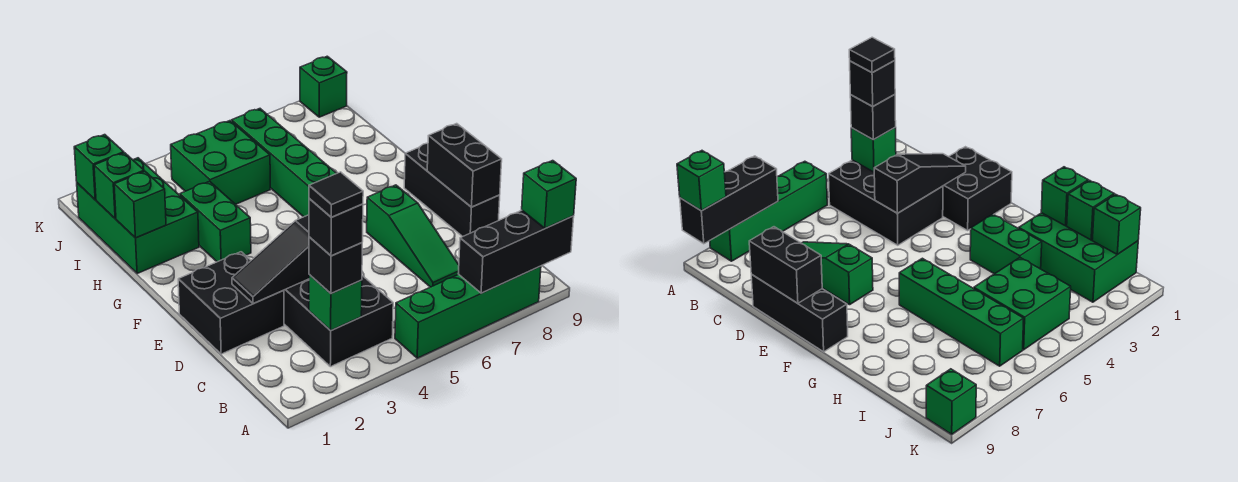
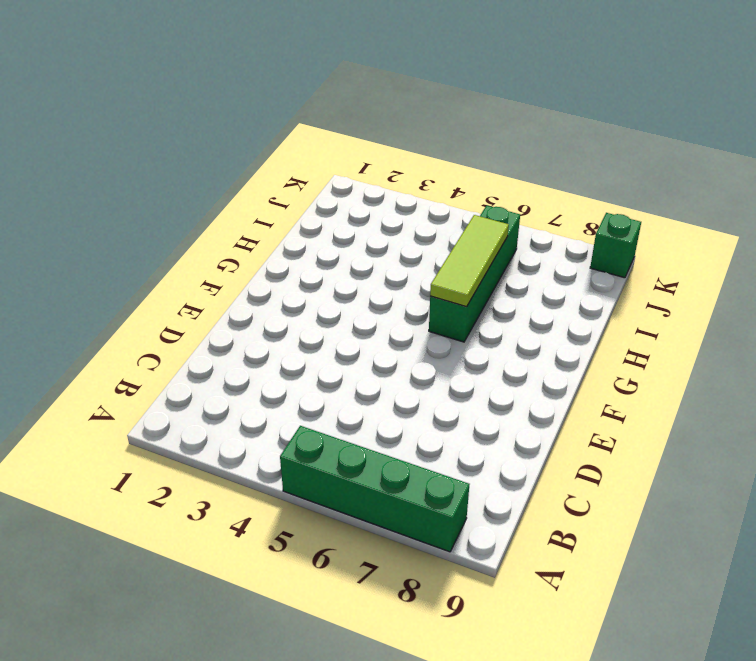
lime tile G6:I6 level 2 -> none
none -> black brick B3:D4 level 1
none -> green slope C7:E7 level 1 top E
none -> black brick D1:E2 level 1

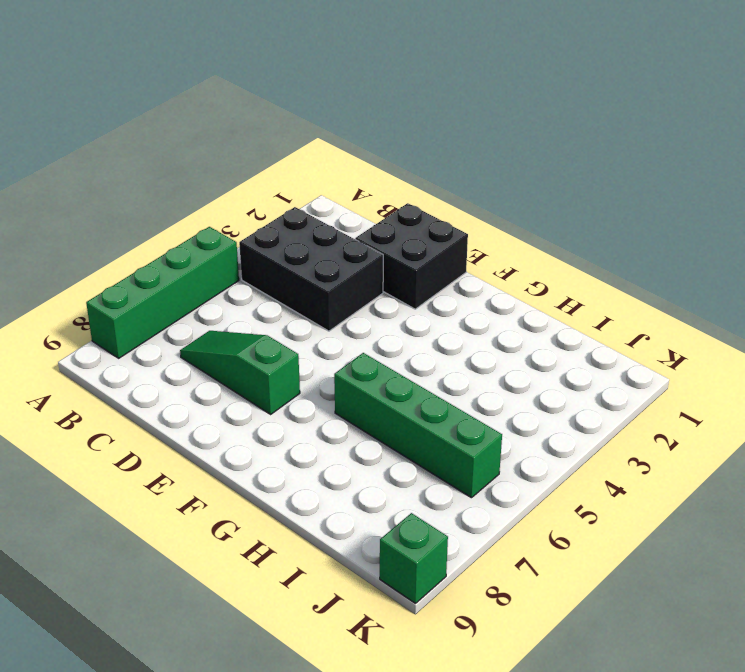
none -> black brick D9:F9 level 1
none -> green brick G3:H3 level 1
none -> green brick H1:J2 level 1

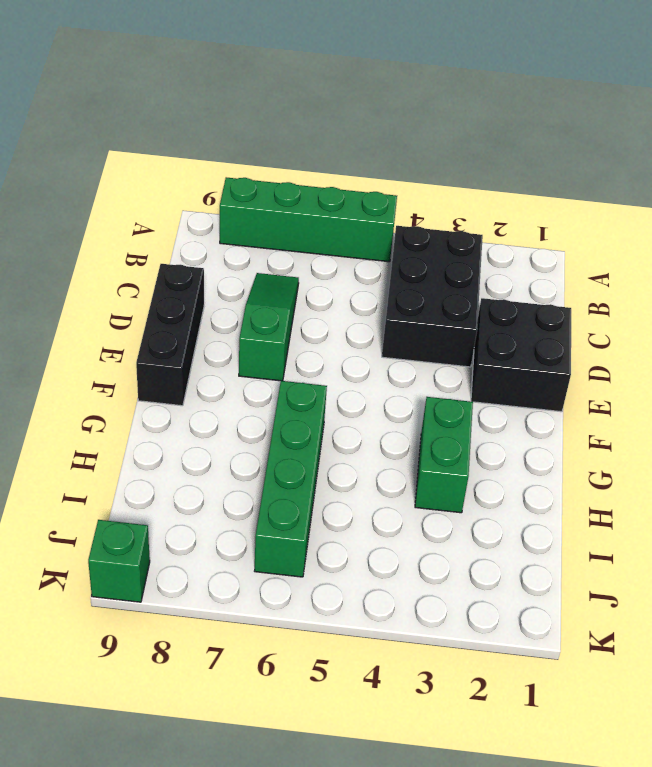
none -> green brick H1:J2 level 1
none -> green brick I4:J5 level 1
none -> black brick A7:A9 level 2

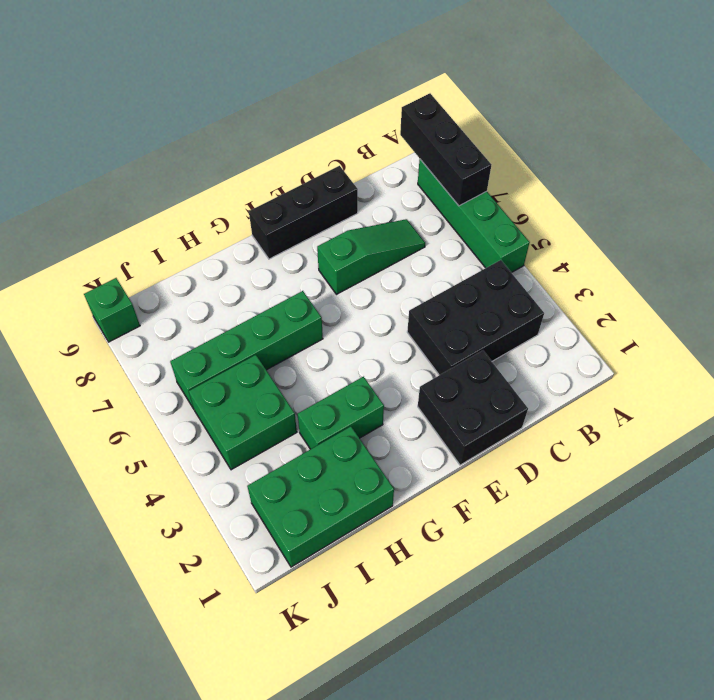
none -> green brick B3 level 2
none -> black slope D2:D4 level 2 top 4
none -> black brick D9:E9 level 2

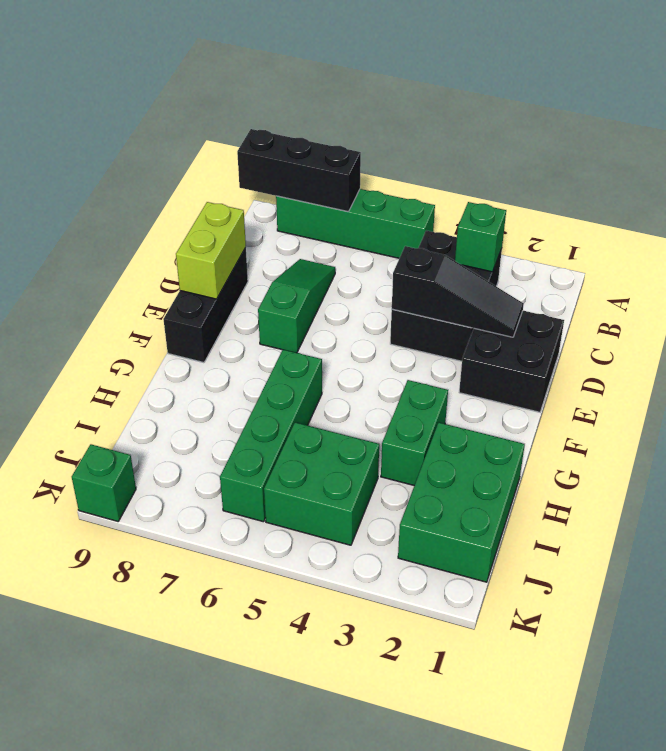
lime brick D9:E9 level 2 -> black brick D9:E9 level 2
none -> green brick H1 level 2
none -> green brick I1 level 2
none -> green brick J1 level 2

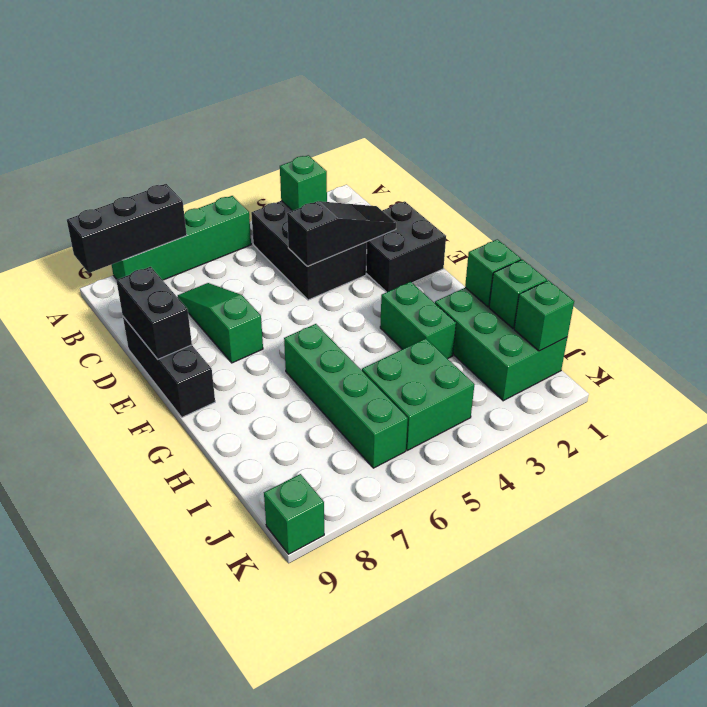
none -> green brick A9 level 3
none -> black brick B3 level 3
none -> black brick B3 level 4

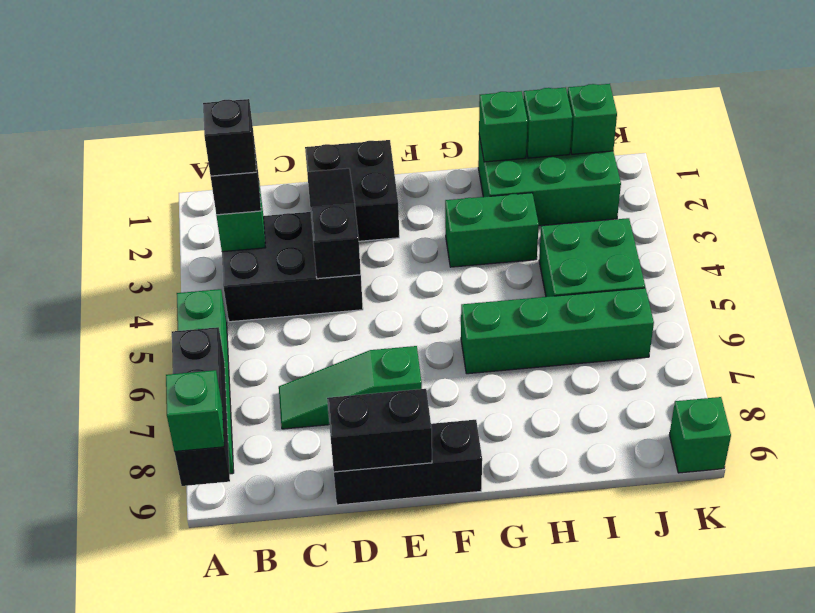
none -> black tile B3 level 5

